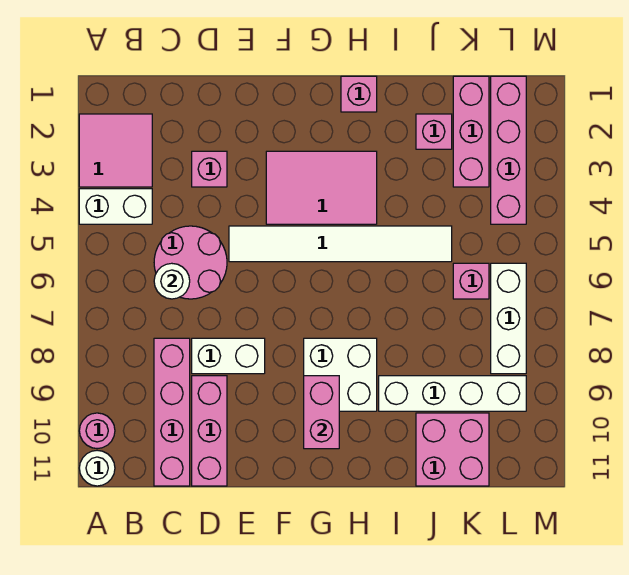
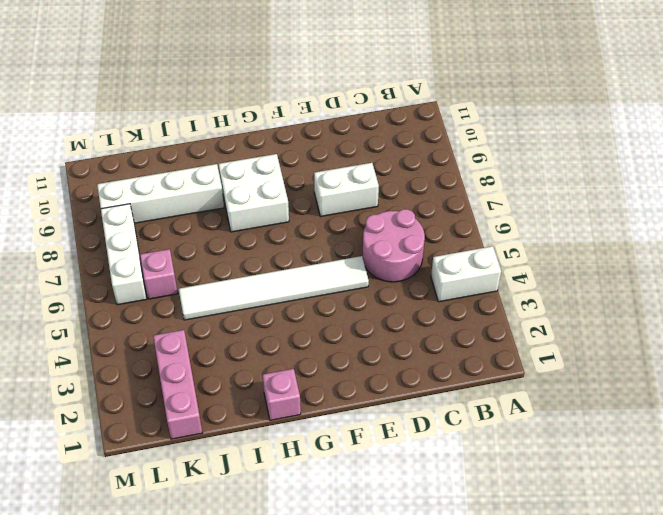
none -> pink tile A2:B3 level 1
none -> pink round brick A10 level 1
none -> white round brick A11 level 1

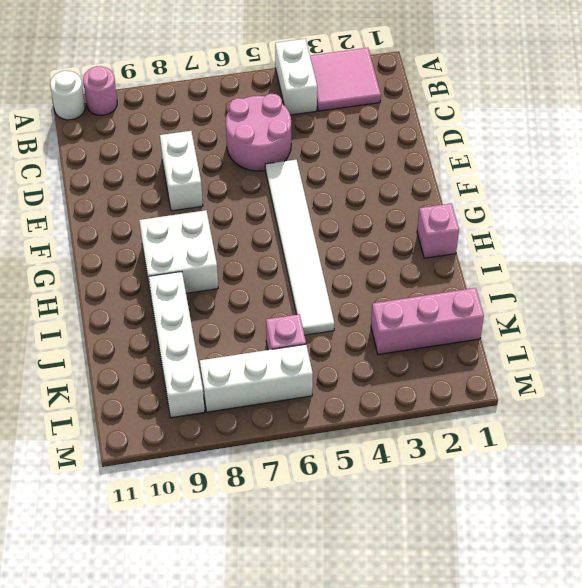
none -> pink brick C8:C11 level 1
none -> pink brick D3 level 1
none -> pink brick D9:D11 level 1

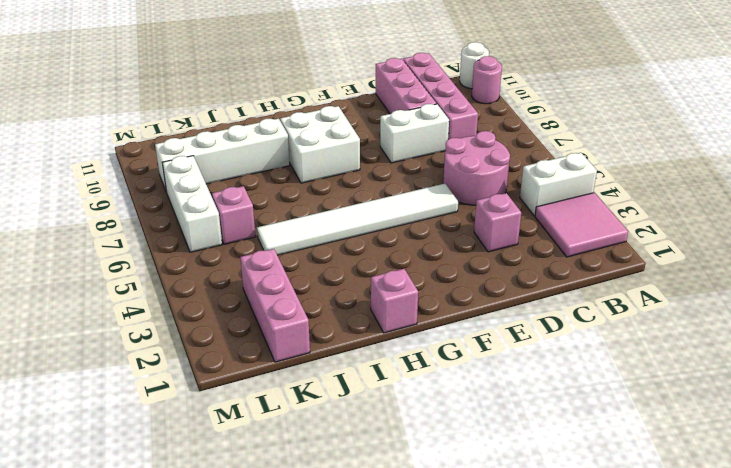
none -> pink tile F3:H4 level 1
none -> pink brick J2 level 1
none -> pink brick J10:K11 level 1

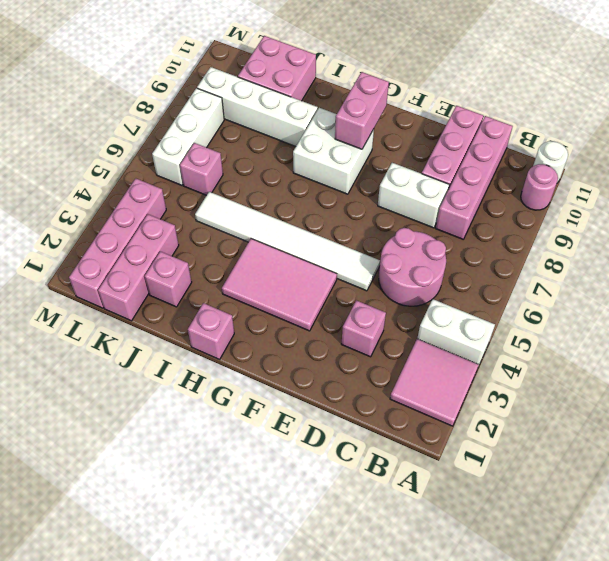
none -> white round brick C6 level 2

